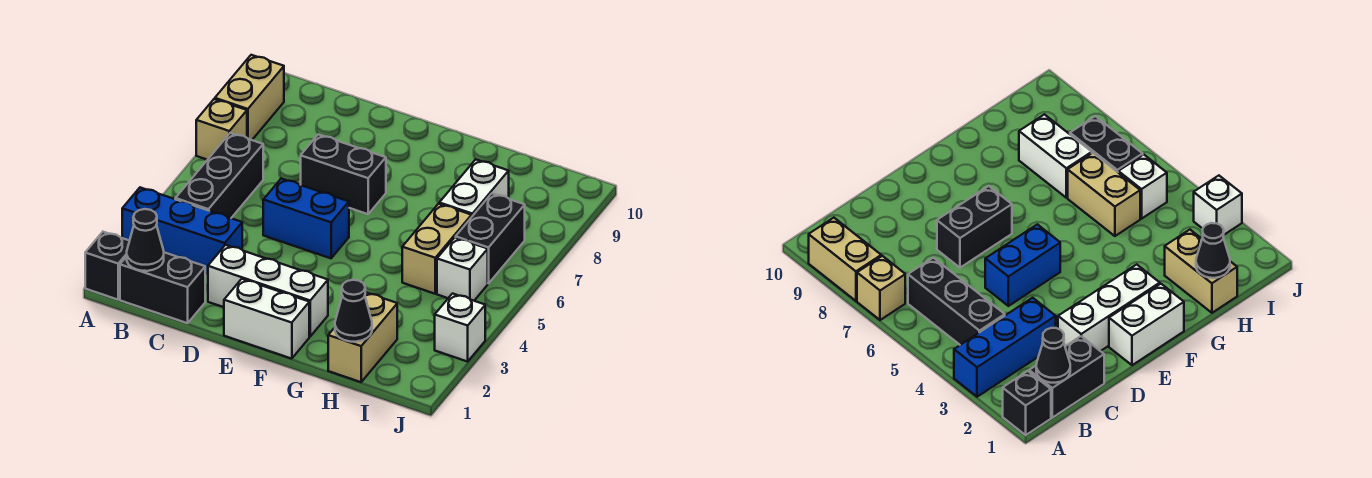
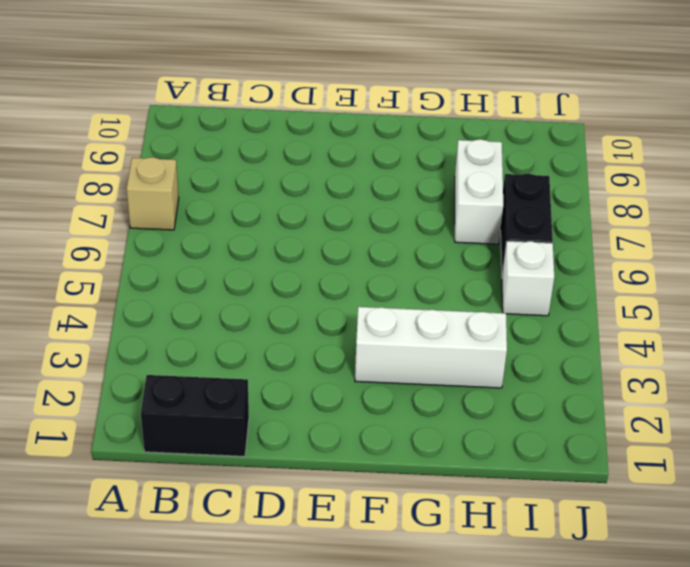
white brick F3:H3 level 1 -> white brick D2:F2 level 1
none -> black brick A1 level 1
none -> blue brick A3:C3 level 1
none -> tan brick A8:A9 level 1

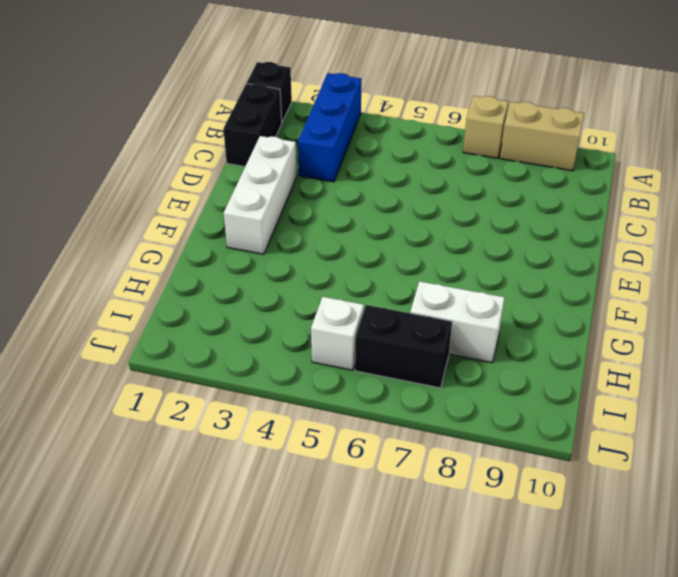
none -> black brick B4:B6 level 1
none -> blue brick D5:E5 level 1
none -> black brick D7:E7 level 1

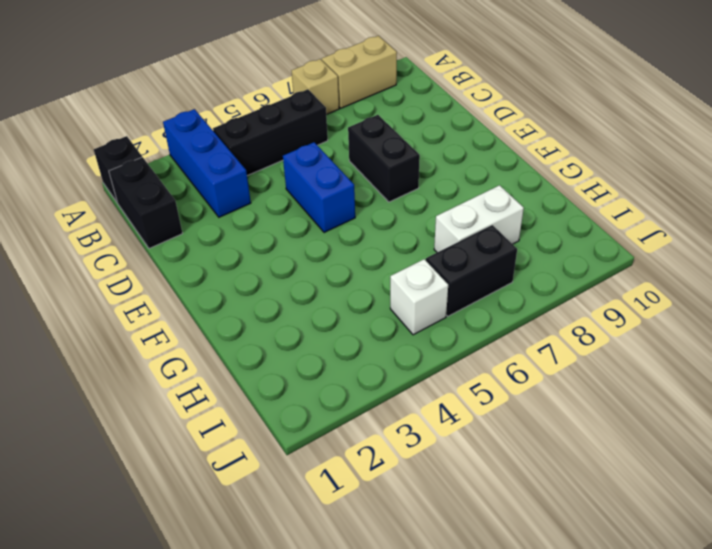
none -> white brick D2:F2 level 1
none -> white brick E1:F1 level 1
none -> tan brick H1:H2 level 1

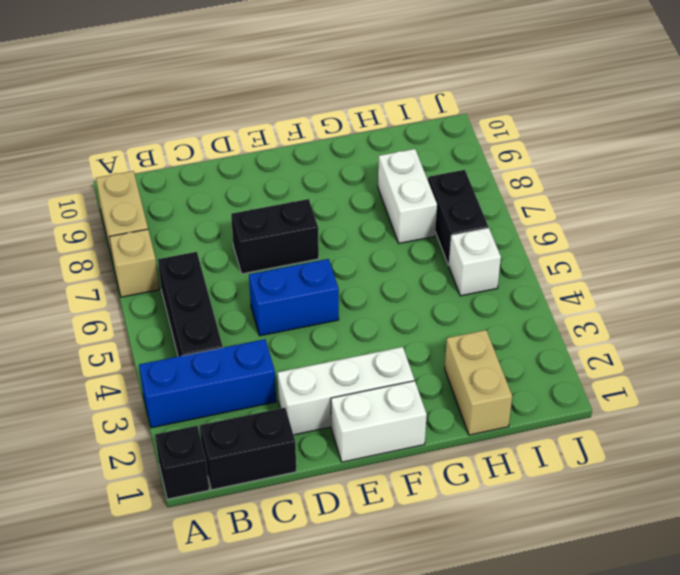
none -> tan brick H5:H6 level 1
none -> white brick J3 level 1
none -> black cone B1 level 2

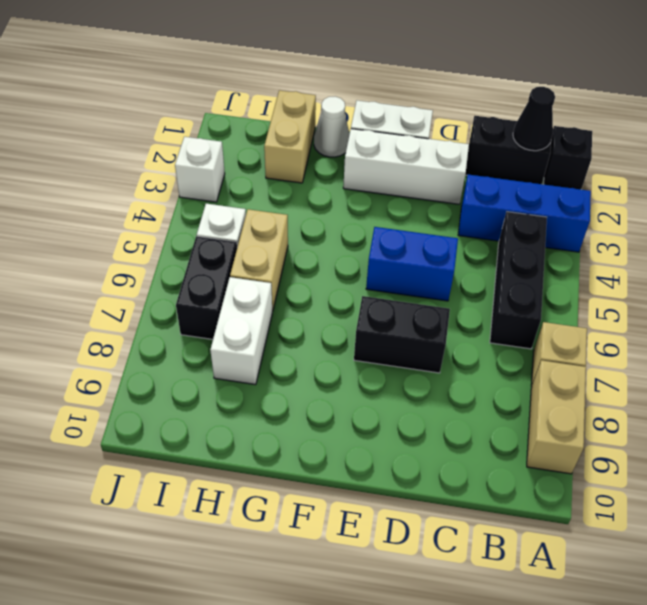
white cone G1 level 1 -> none
none -> black cone H1 level 2

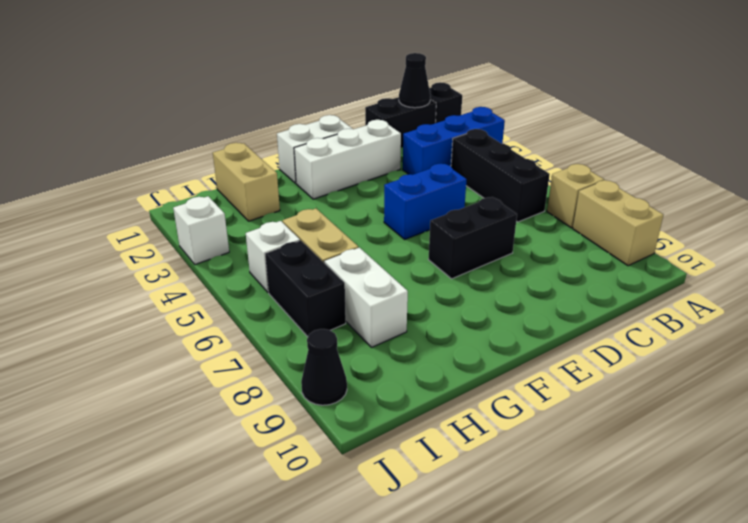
black cone J9 level 1 -> black cone H1 level 2

